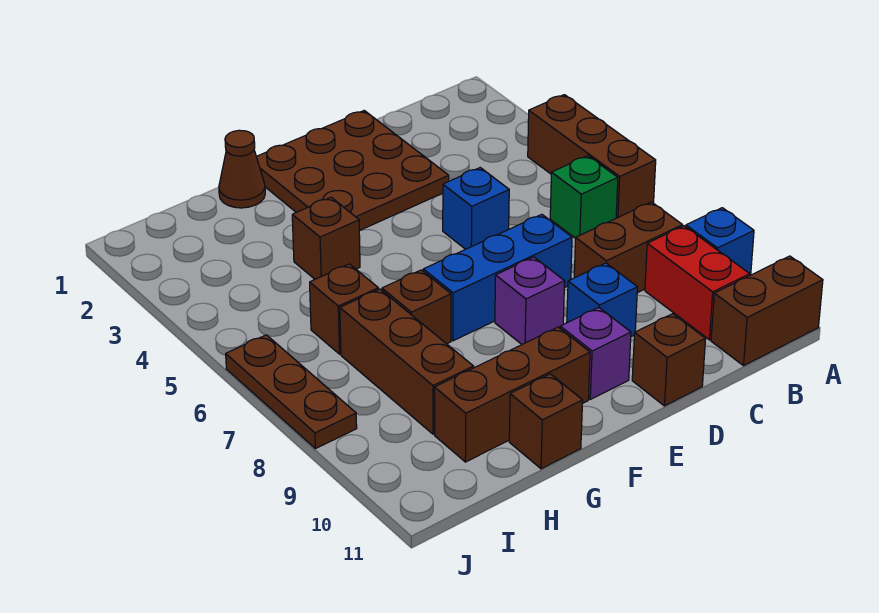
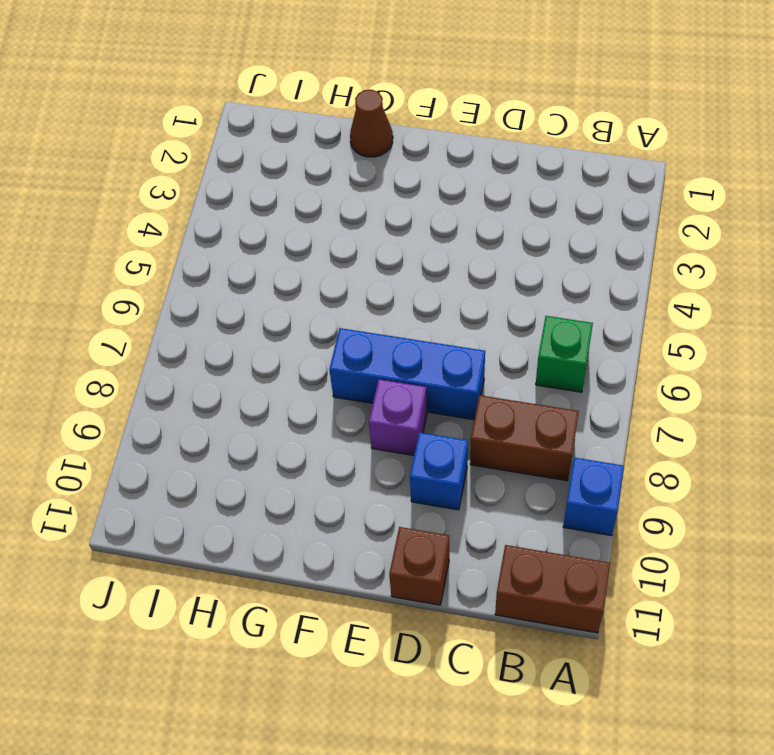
none -> brown brick A4:A6 level 1
none -> red brick B9:B10 level 1
none -> brown plate D1:F3 level 1

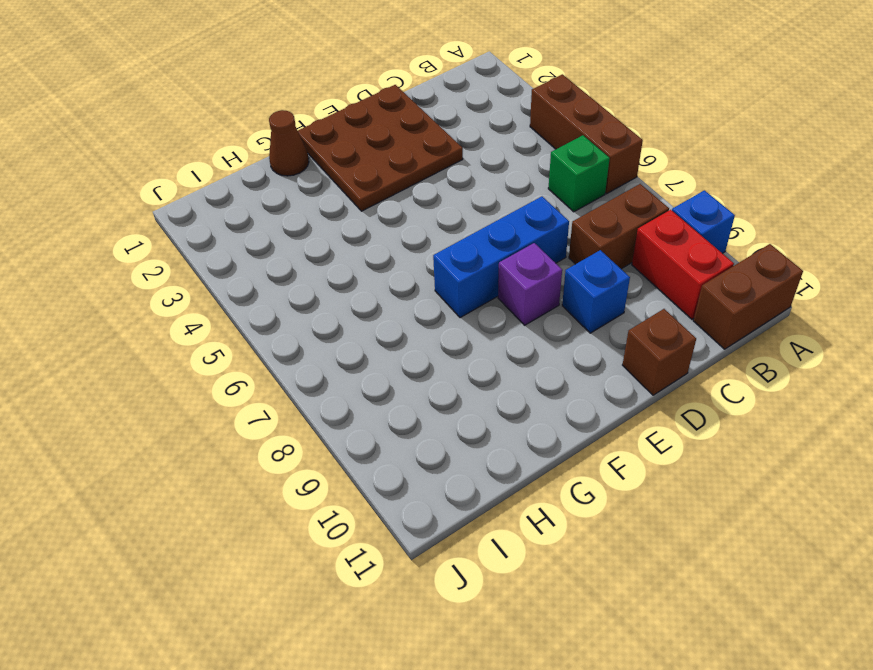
none -> blue brick D5 level 1
none -> purple brick E10 level 1
none -> brown brick F10:H10 level 1

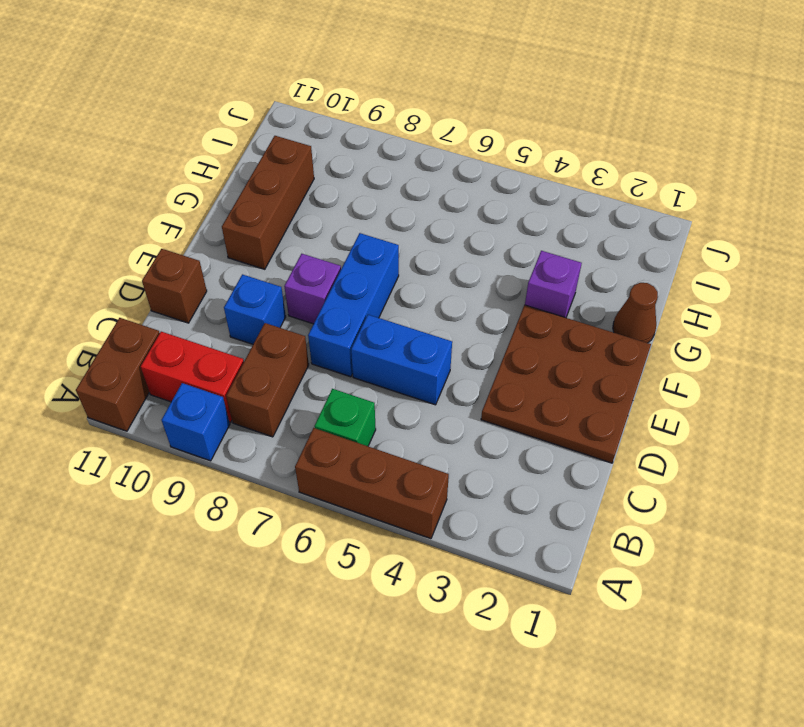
blue brick D5:D6 level 1 -> blue brick D5 level 1
purple brick G3 level 1 -> purple brick E10 level 1
none -> brown brick G4 level 1
none -> brown brick G7 level 1
none -> brown brick G11 level 1

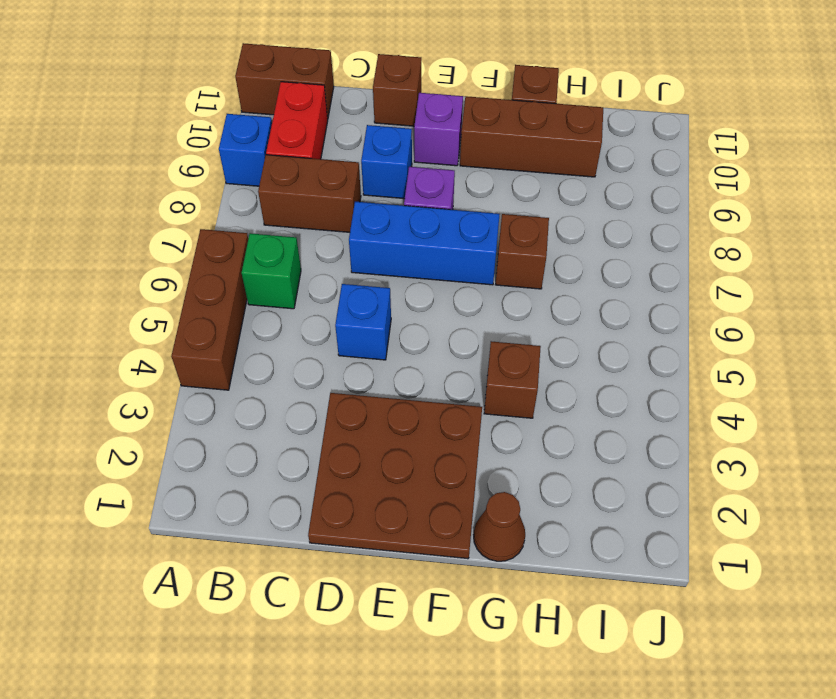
none -> brown brick H6 level 1
none -> brown brick H7:H9 level 1
none -> brown plate J6:J8 level 1

